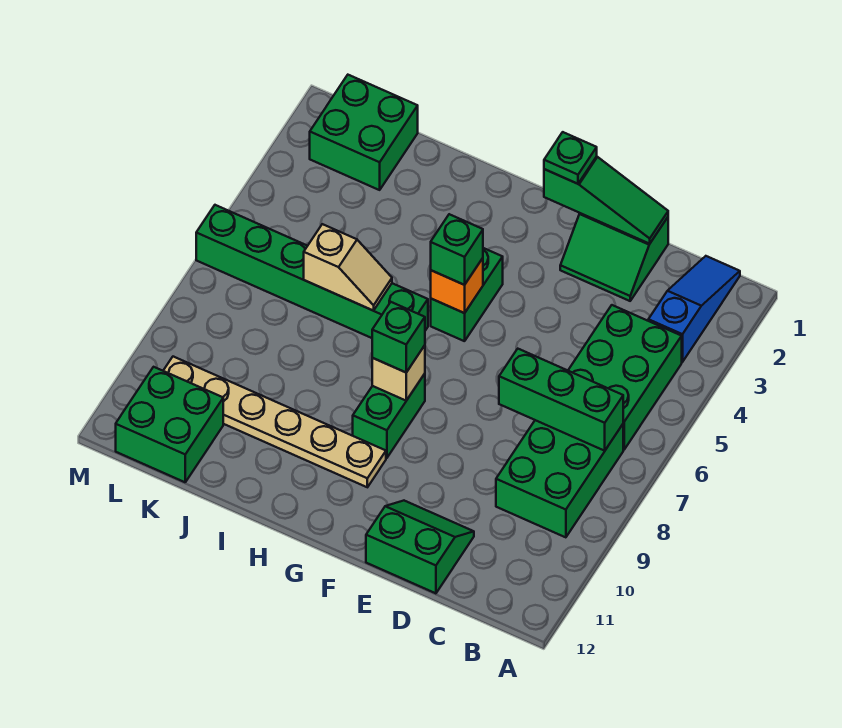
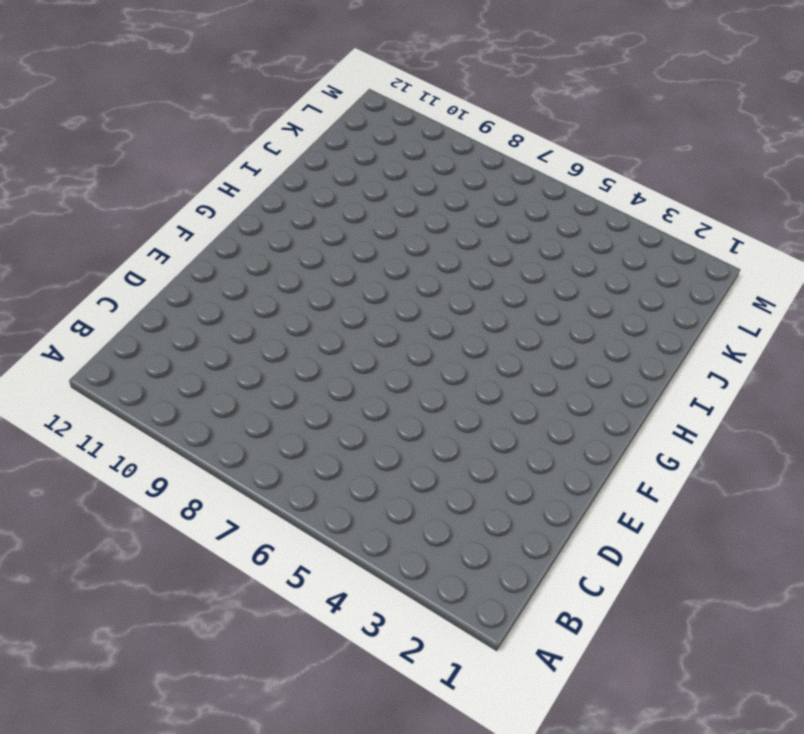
none -> blue slope B1:B3 level 1 top 3
none -> green brick B4:C6 level 1
none -> green brick B7:C9 level 1

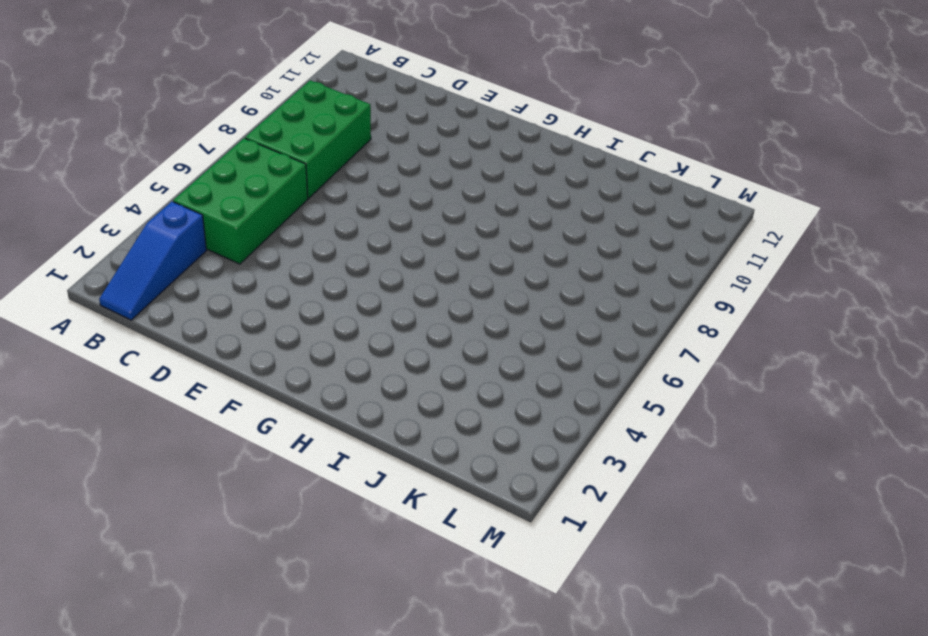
none -> green slope D1:E2 level 1 top 1
none -> green slope D11:E12 level 1 top 12
none -> green brick G4:G5 level 1

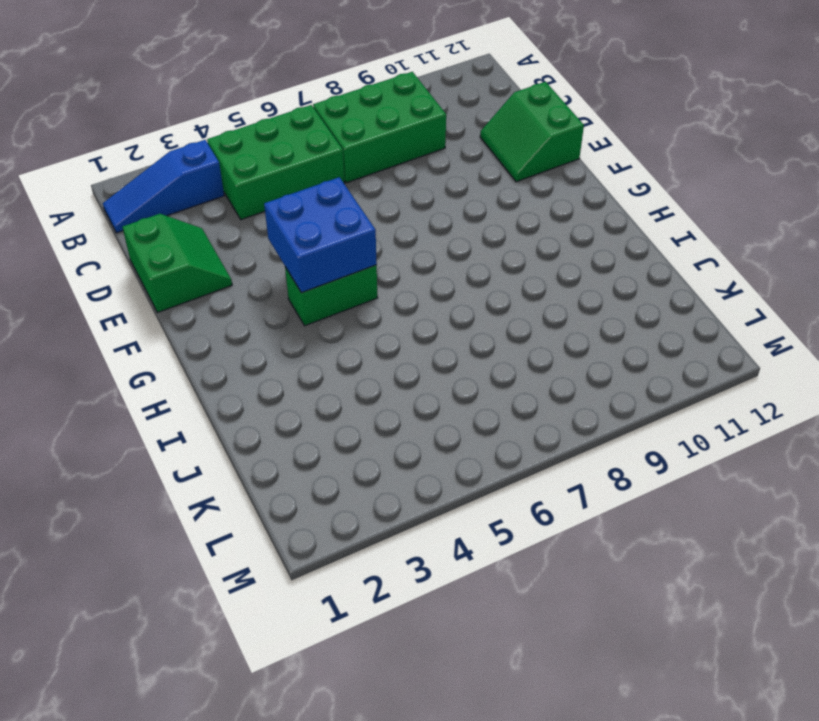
blue brick F4:G5 level 2 -> orange brick G5 level 2
none -> green brick G8:G9 level 1
none -> tan plate G10:L10 level 1
none -> green brick H6:M6 level 1

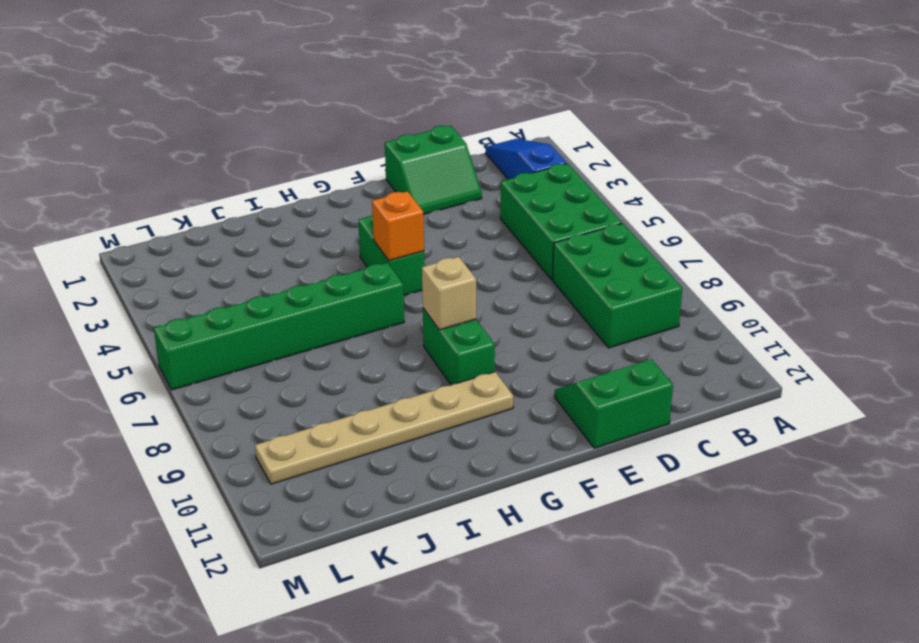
none -> green brick K1:L2 level 1
none -> green brick K11:L12 level 1
none -> green brick B7:D7 level 2

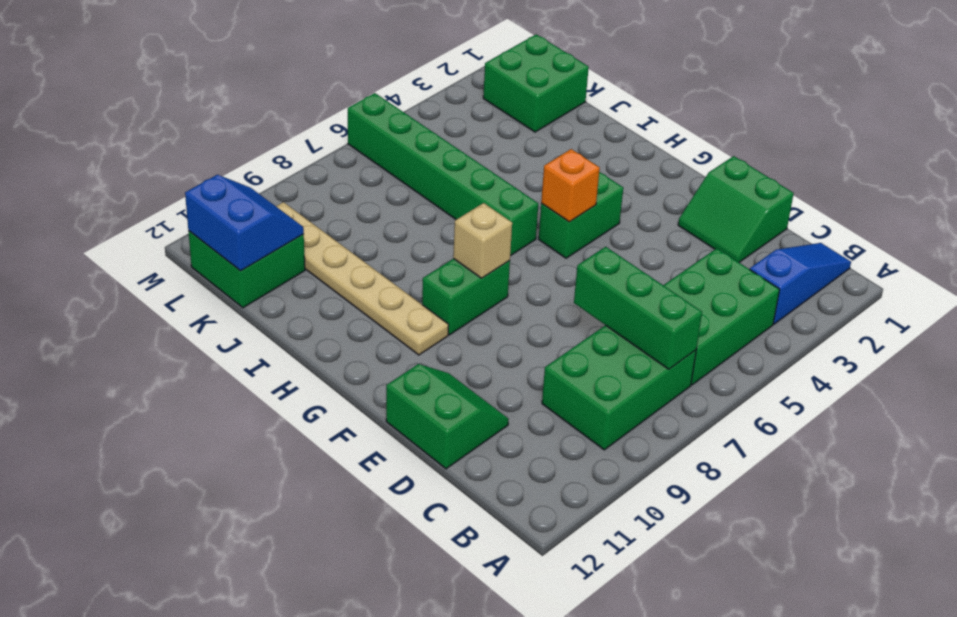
blue slope K11:L12 level 2 top 12 -> none
none -> green slope D1:F1 level 2 top F
none -> tan slope I6:J6 level 2 top J
none -> green plate F1 level 3

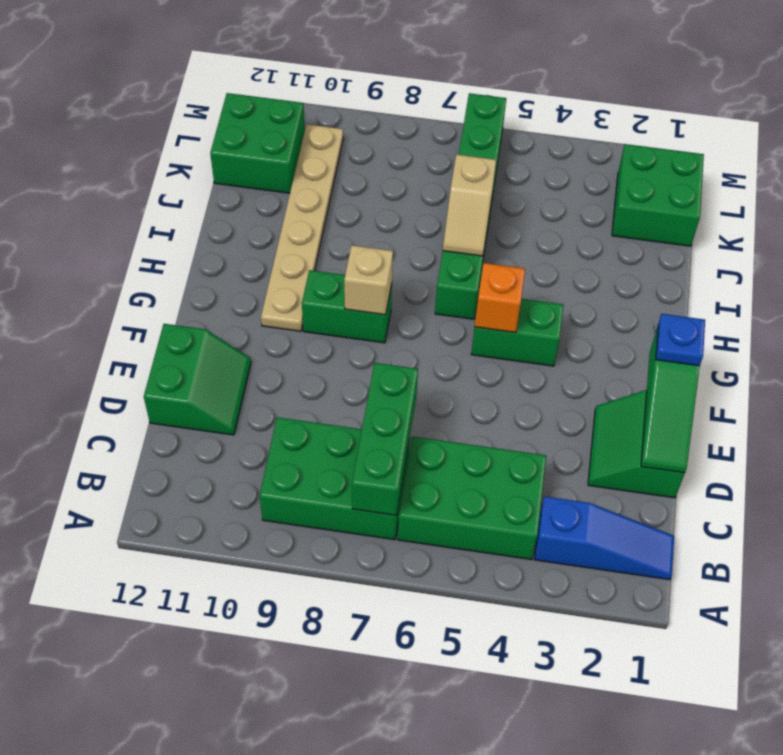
blue plate F1 level 3 -> green plate F1 level 3
none -> green brick G5 level 3
none -> green brick G8 level 3

